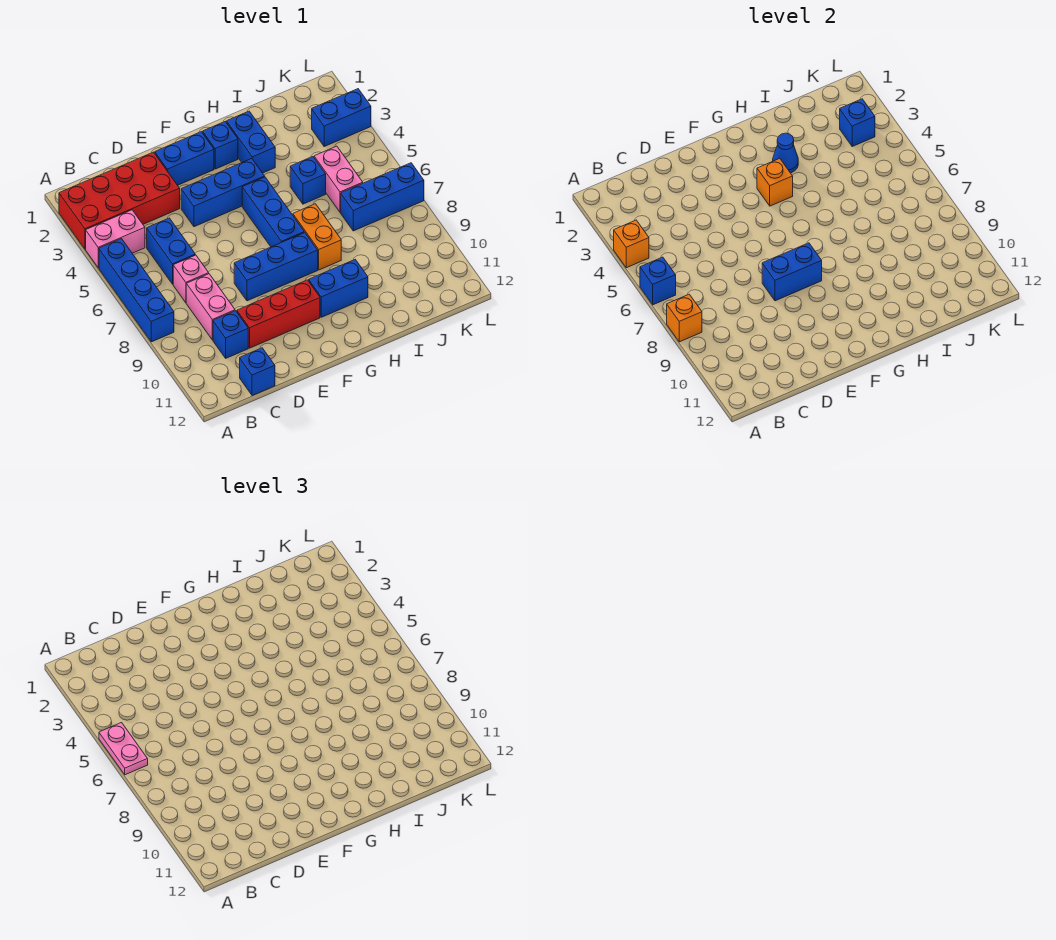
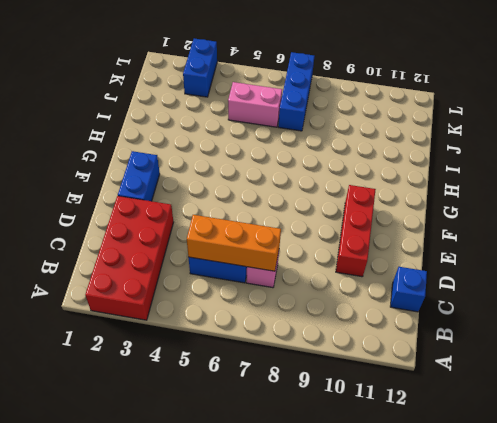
orange brick C5:C7 level 2 -> none
none -> pink brick A4:B4 level 1
none -> blue brick A5:A8 level 1
none -> pink brick C8:C9 level 1

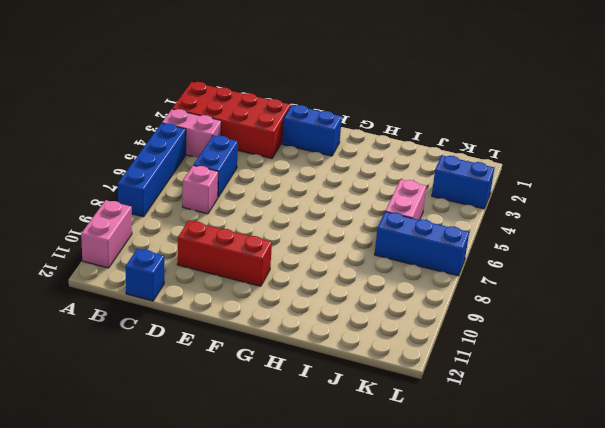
pink brick A10:A11 level 1 -> pink brick C8:C9 level 1
none -> blue brick C10 level 1
none -> blue brick E4:G4 level 1
none -> blue brick E8:G8 level 1

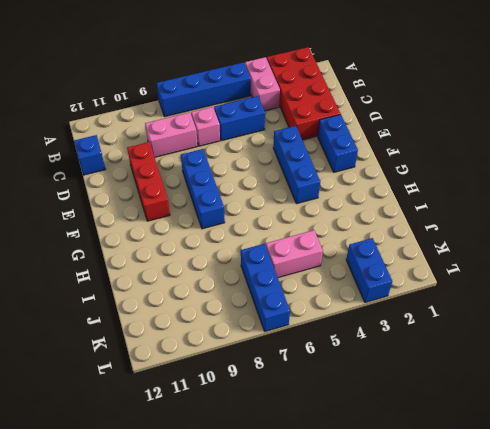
none -> blue brick C10 level 1
none -> blue brick G2 level 1
none -> blue brick G5:G7 level 1

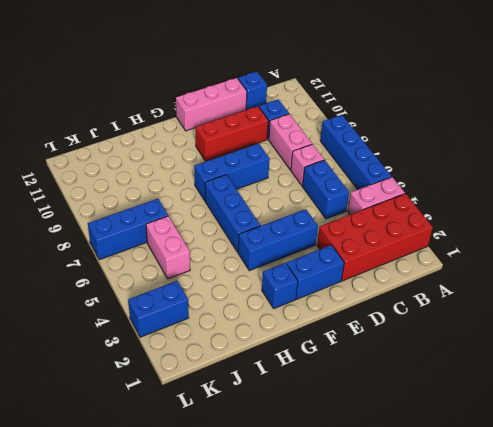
pink brick D12:F12 level 1 -> none
none -> blue brick G10:H10 level 1
none -> blue brick H2:H3 level 1
none -> orange brick H7:H8 level 1

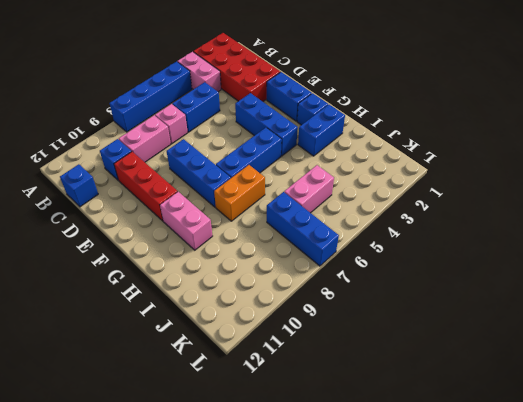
pink brick G10:H10 level 1 -> blue brick G10:H10 level 1
none -> blue brick I5 level 1
none -> blue brick K3:L3 level 1
none -> orange brick A4 level 2

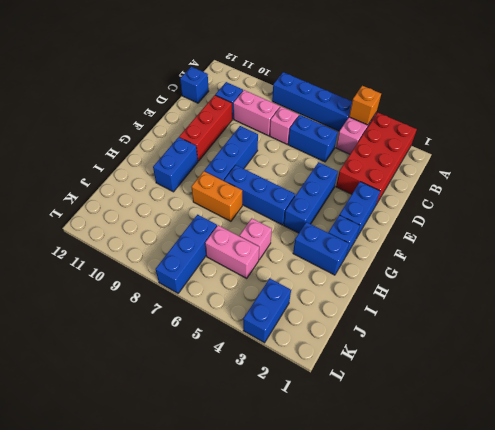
pink brick I5 level 1 -> blue brick I5 level 1
none -> blue brick A6 level 2
none -> orange brick A8 level 2
none -> blue brick E8:F8 level 2

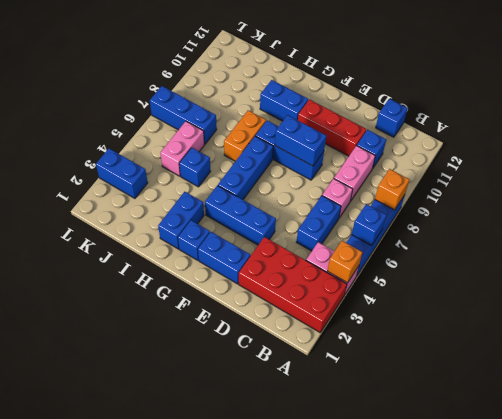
none -> orange brick G4 level 2
none -> blue cone H3 level 2
none -> blue brick K3 level 2

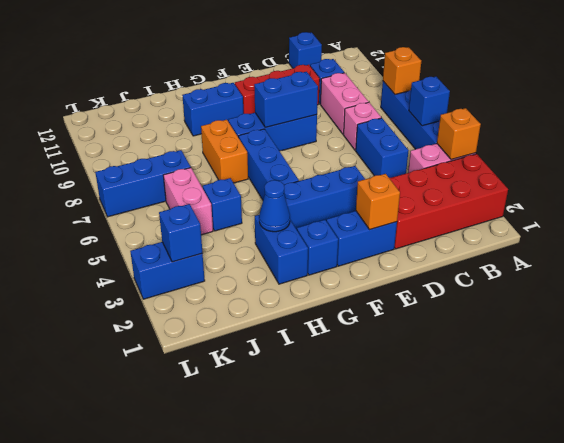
orange brick E2 level 2 -> orange brick G4 level 2
none -> pink plate A5:A6 level 3

